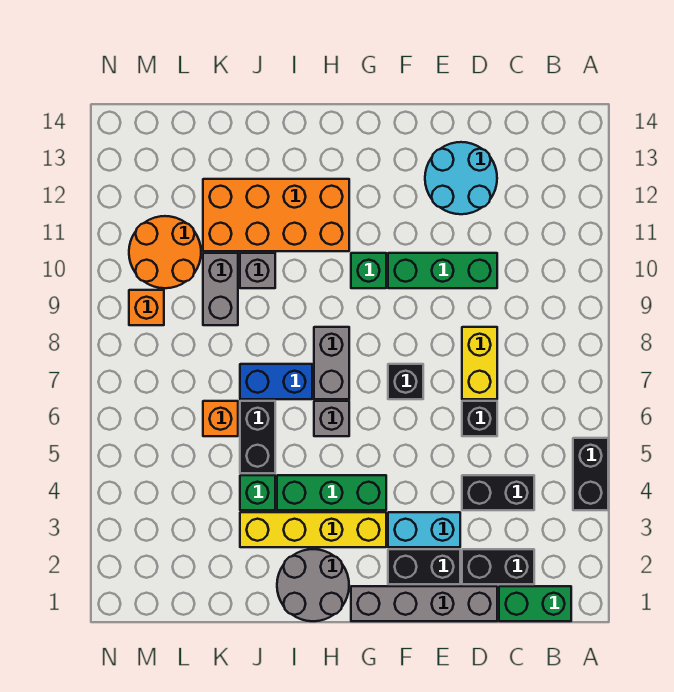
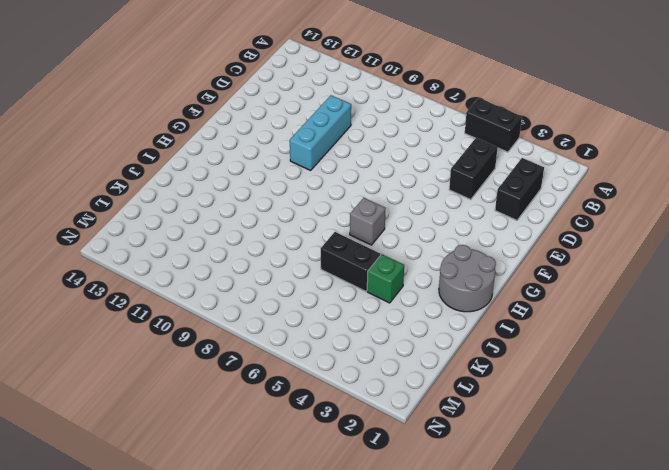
cyan brick D10:F10 level 1 -> green brick D10:F10 level 1
none -> green brick B1:C1 level 1
none -> grey brick D1:G1 level 1
none -> black brick D6 level 1

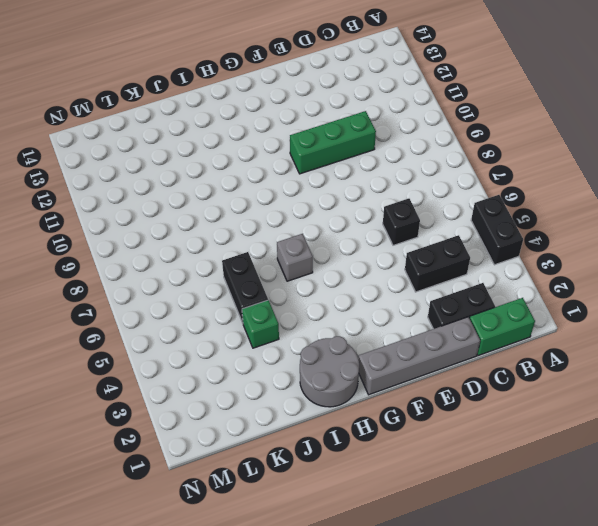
none -> yellow brick D7:D8 level 1
none -> cyan round brick D12:E13 level 1
none -> black brick E2:F2 level 1

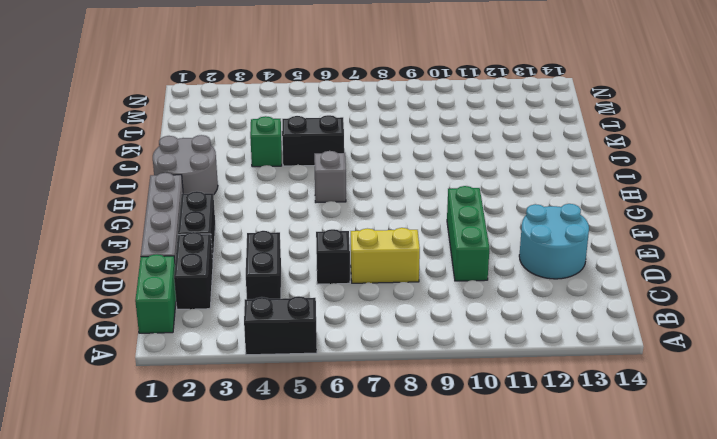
none -> cyan brick E3:F3 level 1
none -> black brick F7 level 1
none -> yellow brick G3:J3 level 1

